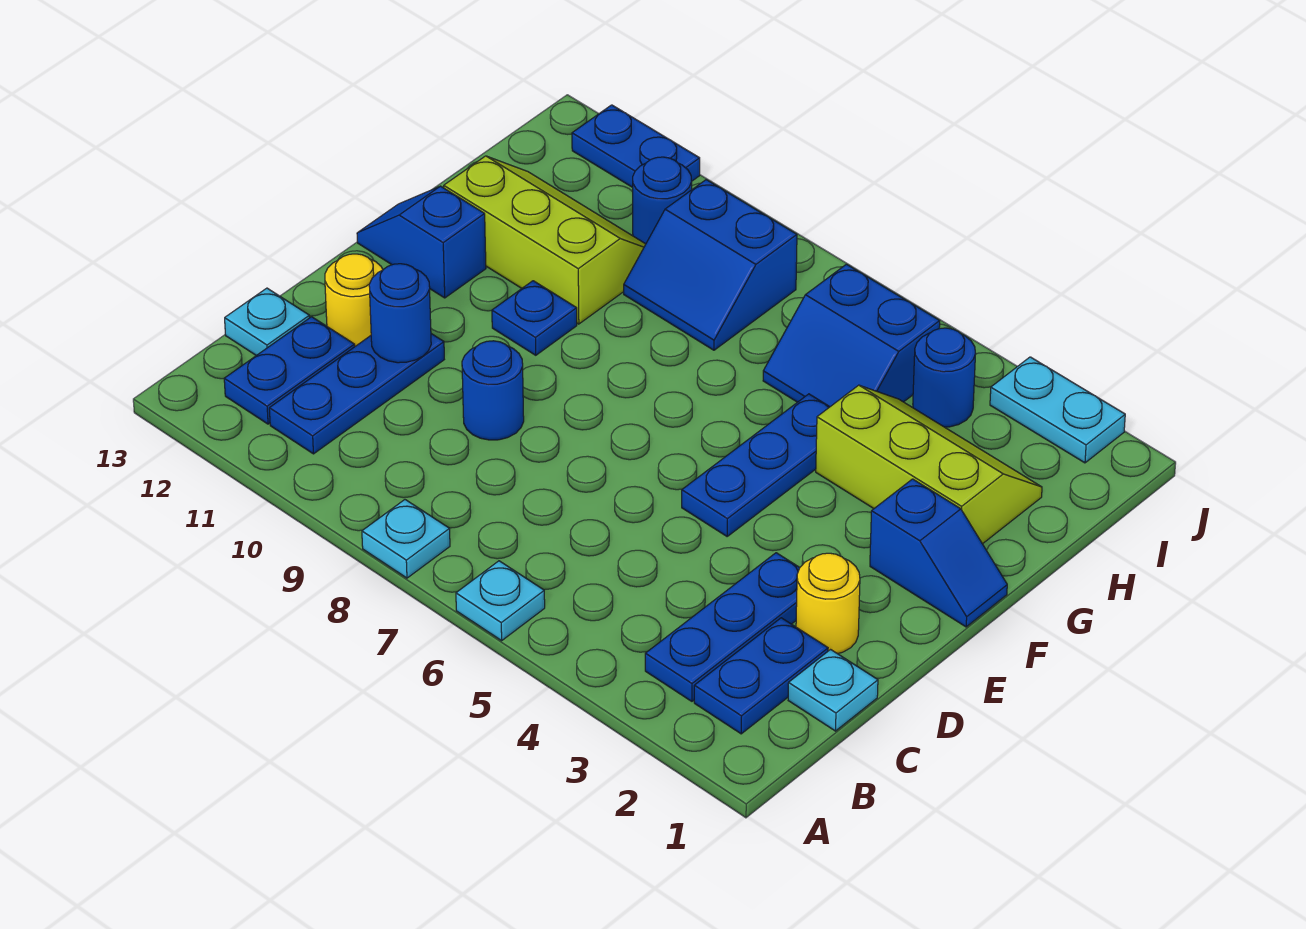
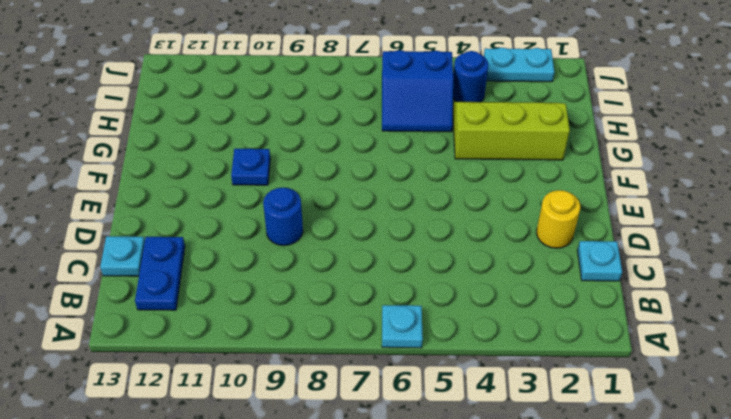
none -> cyan plate A8 level 1
none -> blue plate B2:C2 level 1
none -> blue plate B3:D3 level 1

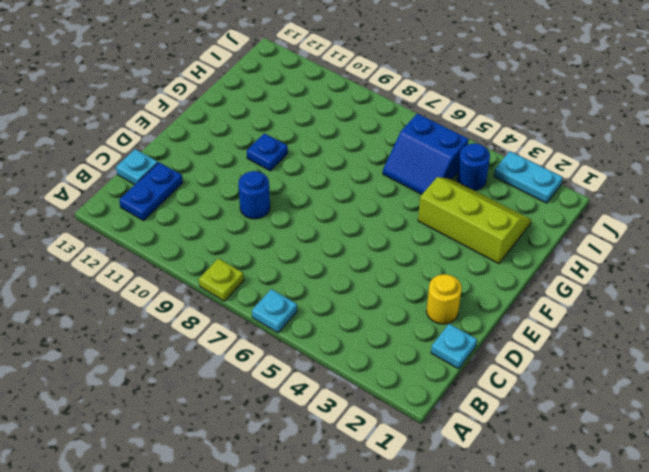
lime plate A8 level 1 -> cyan plate A8 level 1
none -> blue plate B2:C2 level 1
none -> blue plate B3:D3 level 1
none -> blue plate B11:D11 level 1

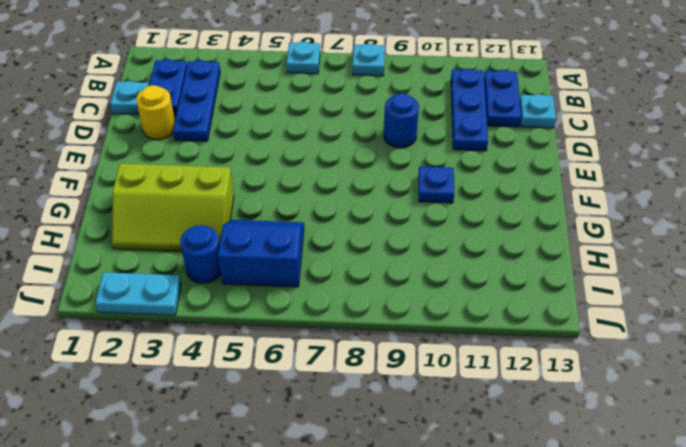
none -> yellow round brick D12 level 1
none -> blue plate E5:G5 level 1
none -> blue slope F1:F2 level 1 top 2

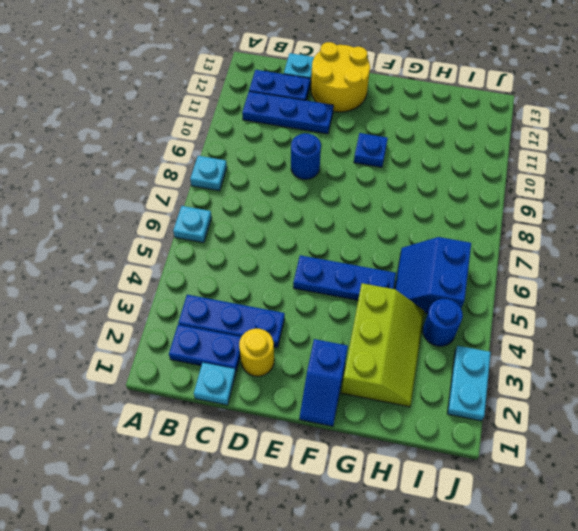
yellow round brick D12:E13 level 1 -> yellow round brick D12 level 1
none -> blue slope F12:F13 level 1 top 12
none -> lime slope G10:H12 level 1 top G
none -> blue slope H8:I9 level 1 top I

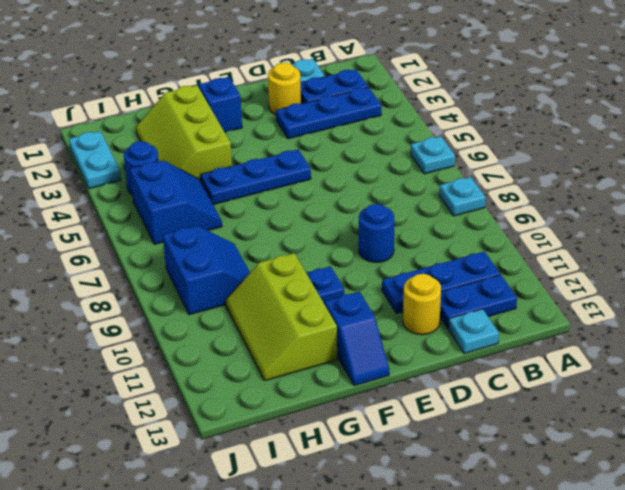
none -> blue round brick I10 level 1
none -> blue plate J11:J12 level 1
none -> blue round brick D11 level 2

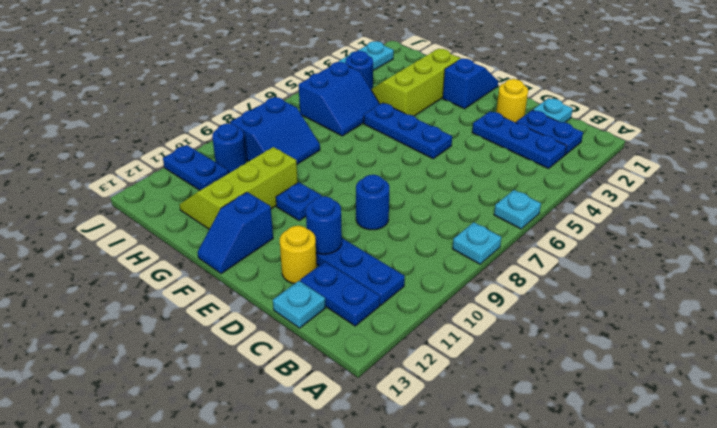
blue plate I11:J11 level 1 -> blue plate J11:J12 level 1

